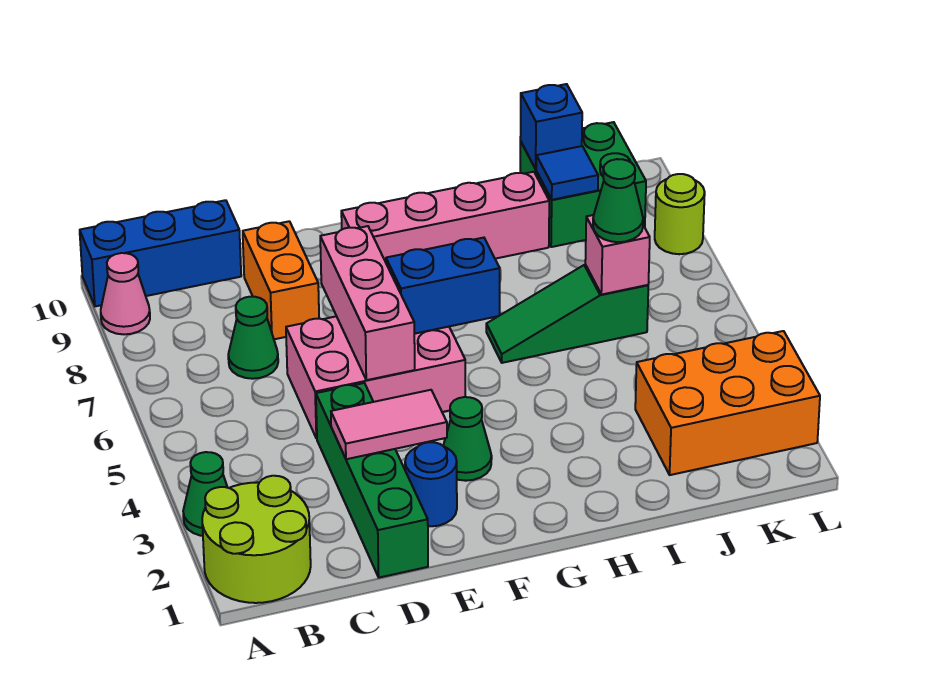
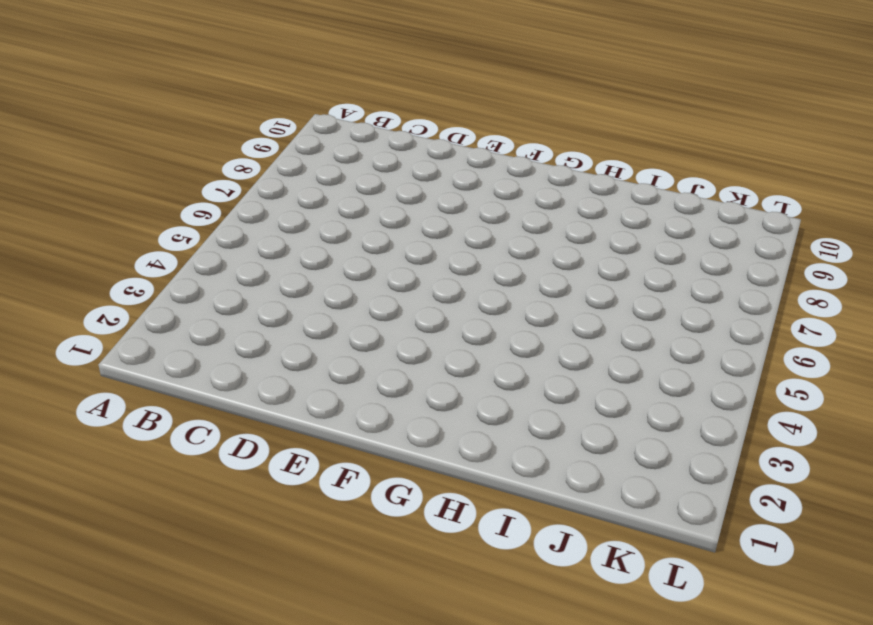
none -> lime round brick A1:B2 level 1
none -> green cone A3 level 1
none -> pink cone A9 level 1

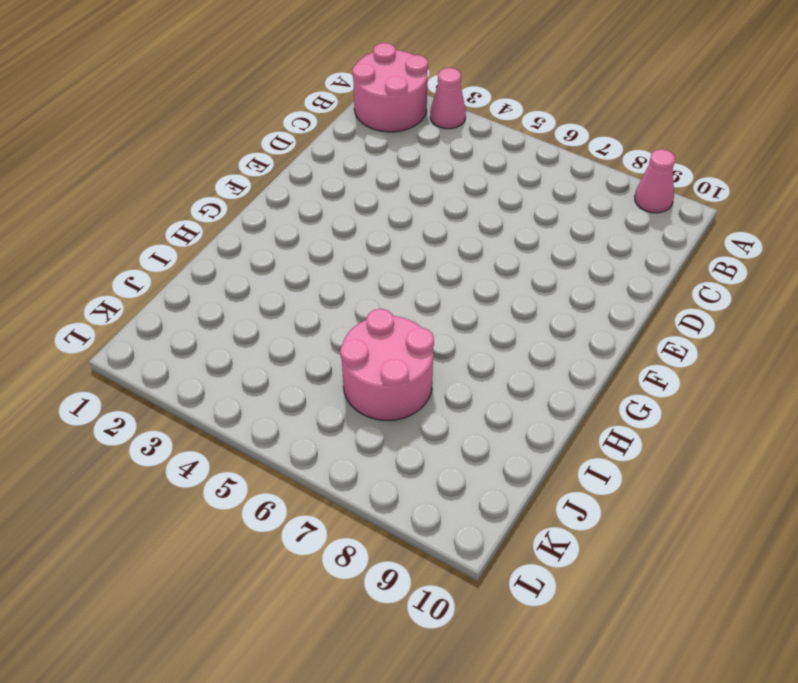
pink round brick A1:B2 level 1 -> lime round brick A1:B2 level 1
pink cone A3 level 1 -> green cone A3 level 1
pink round brick I6:J7 level 1 -> green slope H6:J6 level 1 top J
none -> blue brick A10:C10 level 1
none -> green cone C7 level 1
none -> green brick D1:D4 level 1

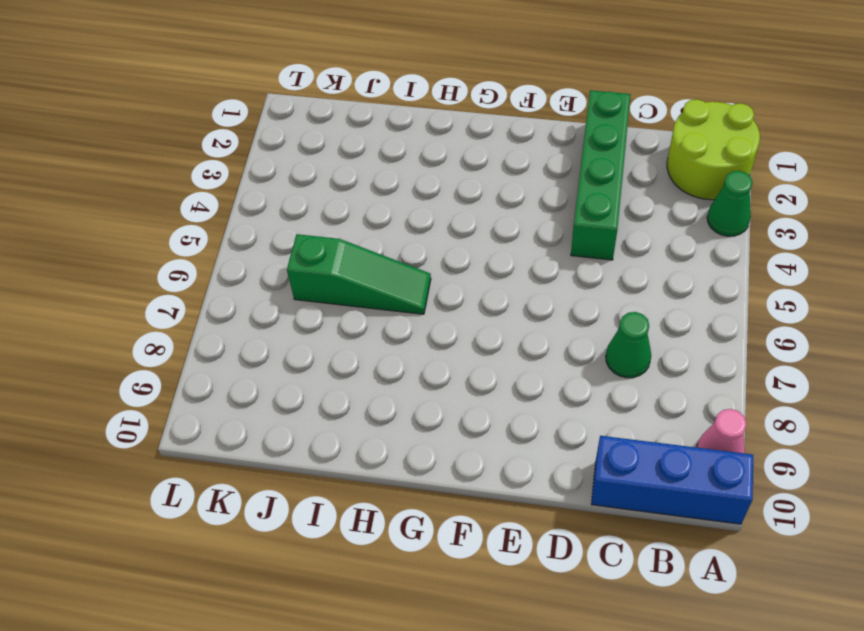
none -> pink brick D5:F6 level 1
none -> orange brick D8:D9 level 1
none -> blue round brick E2 level 1

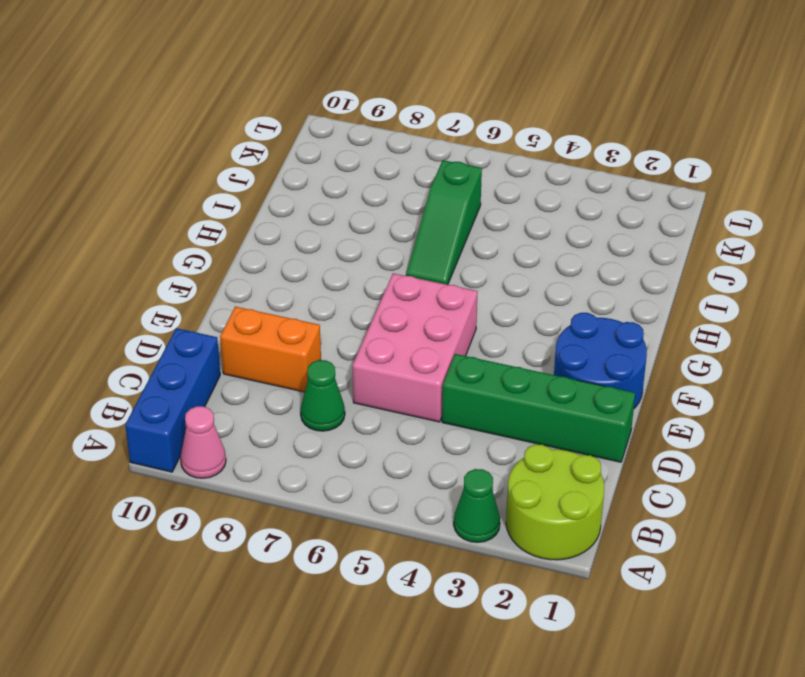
blue round brick E1:F2 level 1 -> blue round brick E2 level 1
none -> green cone F3 level 1
none -> pink brick F9:I9 level 1
none -> orange brick J2:L3 level 1

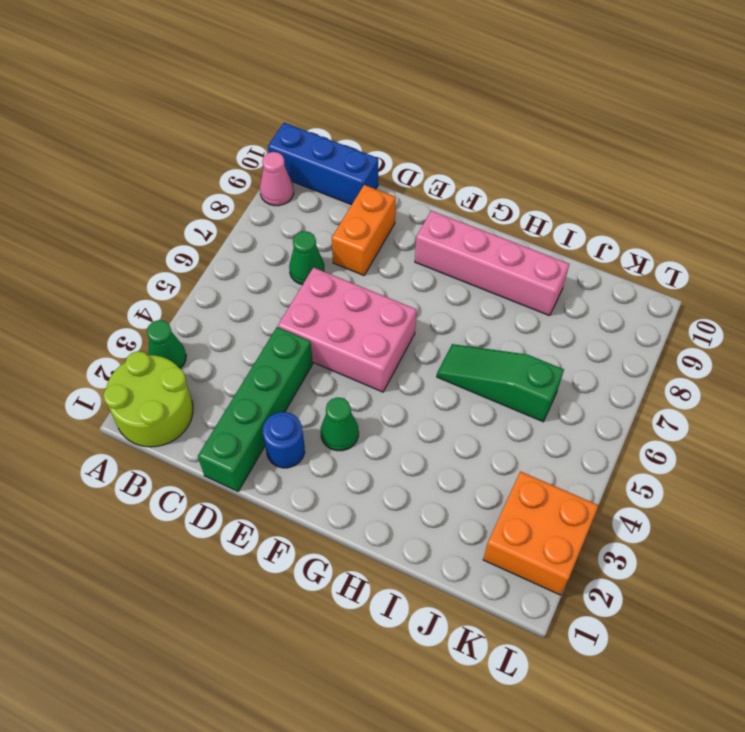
orange brick K2:L3 level 1 -> orange brick J2:L3 level 1
none -> green brick J9:K10 level 1
none -> lime round brick L8 level 1
none -> pink tile D3:E3 level 2

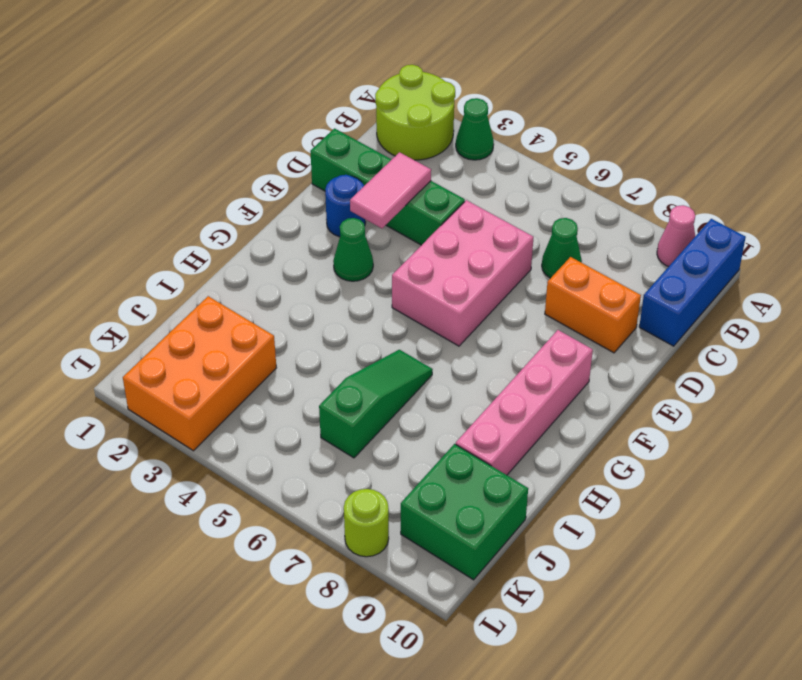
none -> pink brick E5:E7 level 2
none -> blue brick F6:G6 level 2
none -> pink brick J6 level 2

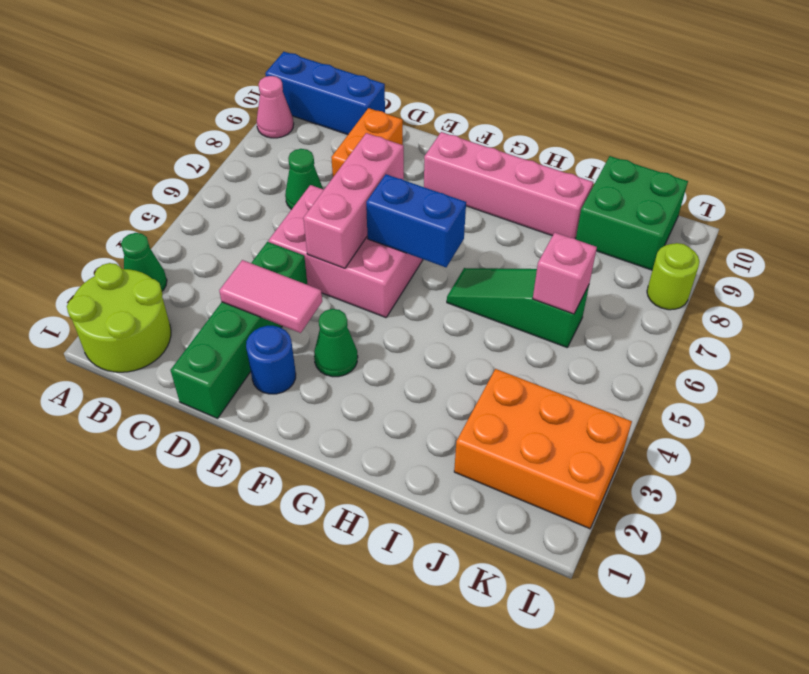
none -> blue tile J9 level 2
none -> blue brick J10 level 2
none -> green cone J6 level 3

